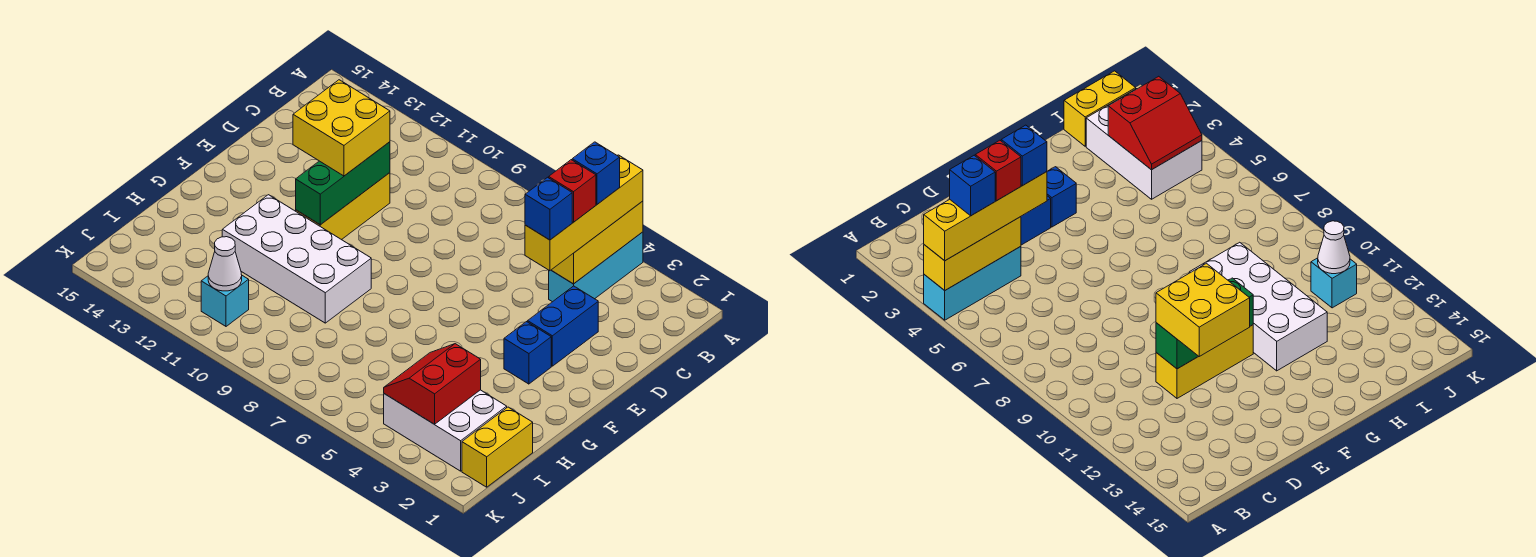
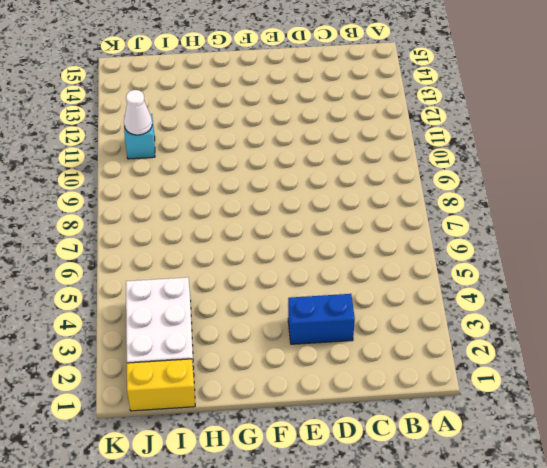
none -> cyan brick A4:C4 level 1
none -> yellow brick D11:F11 level 1
none -> blue brick F3 level 1

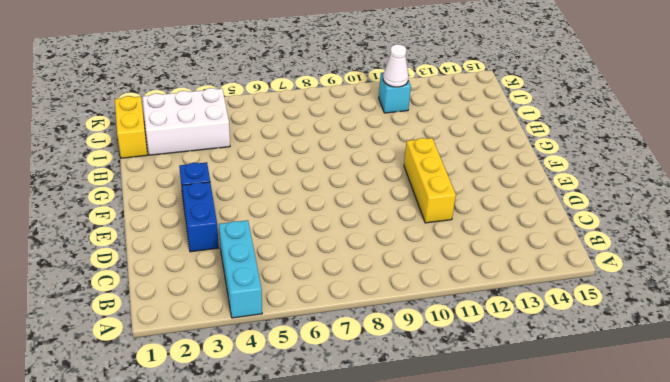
none -> white brick G9:H12 level 1
none -> yellow brick A4:C4 level 2
none -> green brick D11:F11 level 2

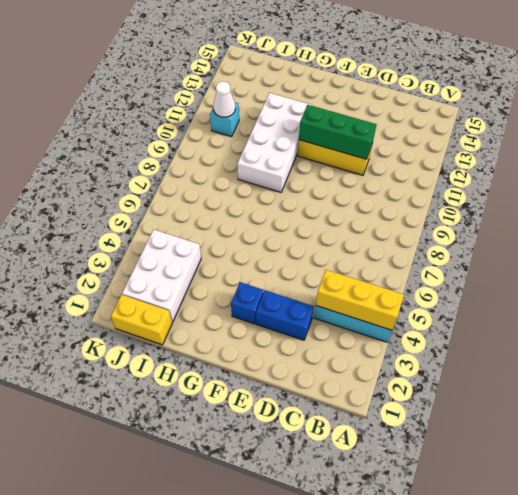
none -> red slope I3:J4 level 2 top 3
none -> yellow brick A4:D4 level 3
none -> yellow brick D11:E12 level 3

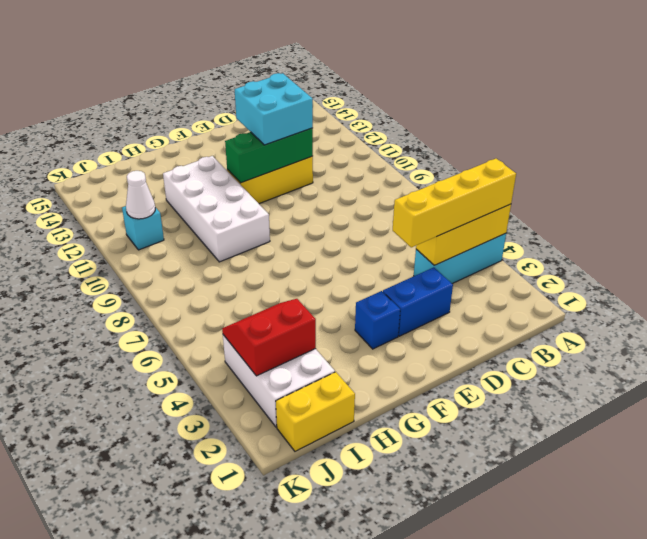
cyan brick D11:E12 level 3 -> yellow brick D11:E12 level 3
none -> blue brick B4 level 4
none -> red brick C4 level 4
none -> blue brick D4 level 4

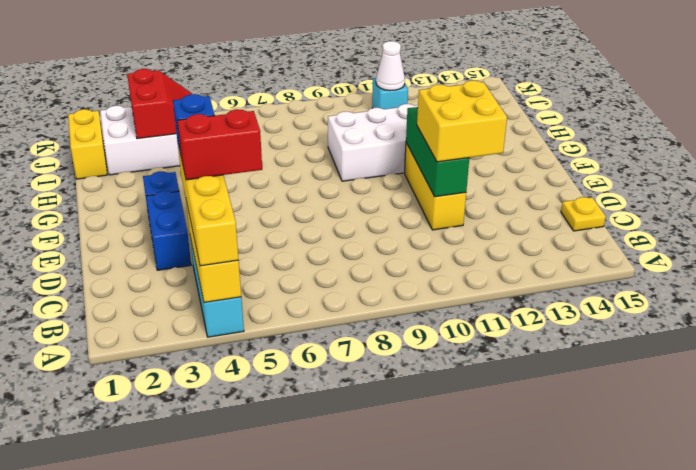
red brick C4:C5 level 4 -> red brick C4 level 4
yellow plate C15 level 1 -> none
none -> blue brick B4 level 4

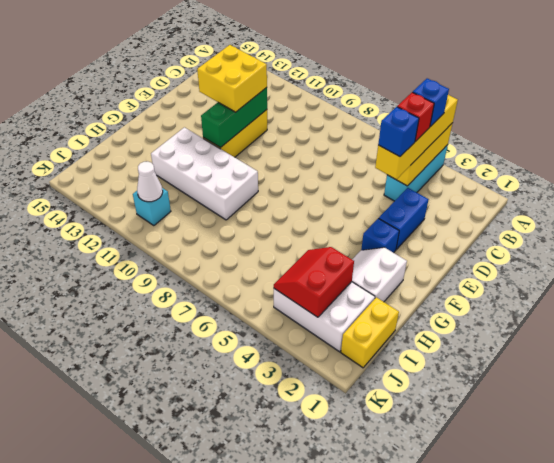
white slope G2:H3 level 1 top 2 -> none

